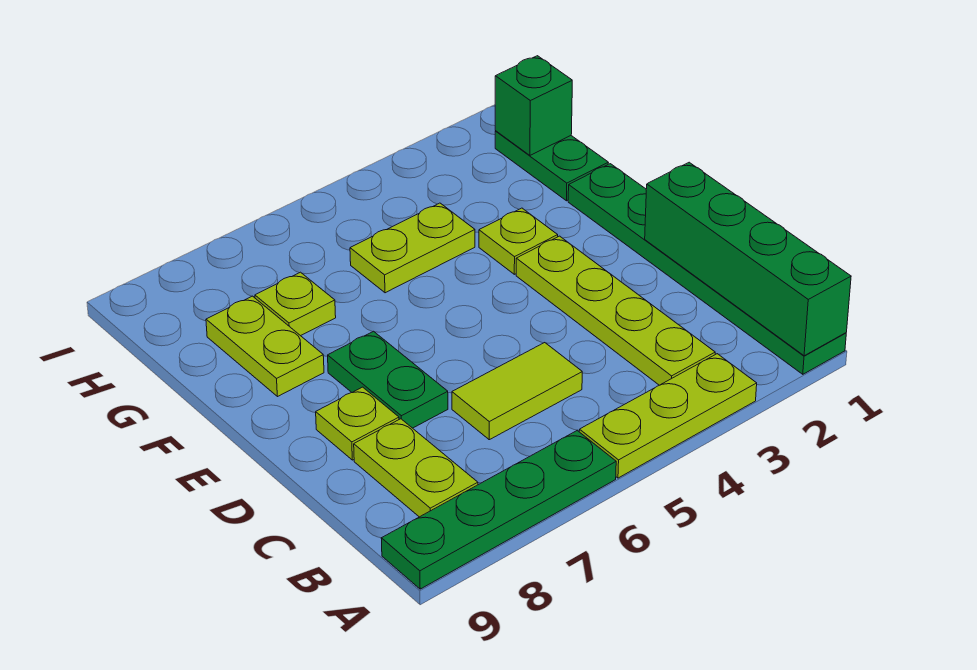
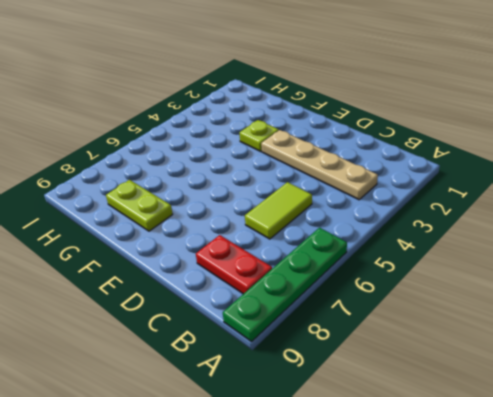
tan plate B3:E3 level 1 -> lime plate B3:E3 level 1
red plate B8:C8 level 1 -> lime plate B8:C8 level 1
none -> green plate A1:F1 level 1
none -> lime plate A3:A5 level 1
none -> green plate D7:E7 level 1

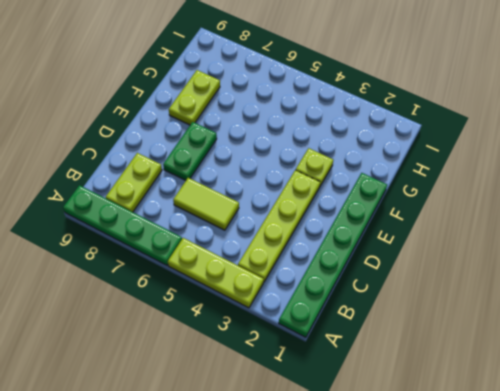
none -> lime plate D8 level 1
none -> green plate G1:H1 level 1
none -> lime plate G4:G5 level 1

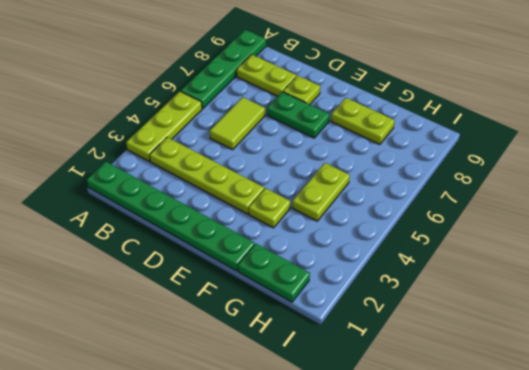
none -> lime plate G7 level 1
none -> green brick A1:D1 level 2
none -> green brick H1 level 2

